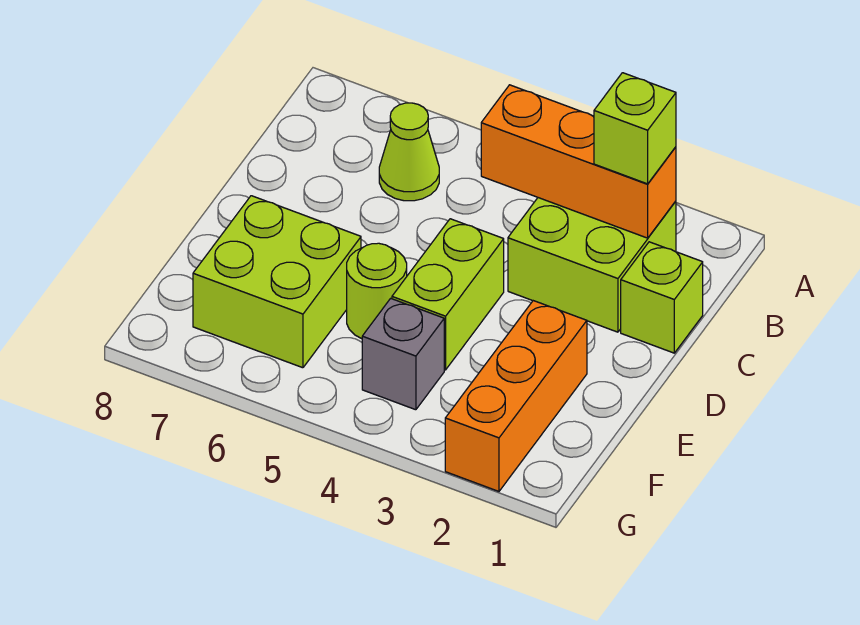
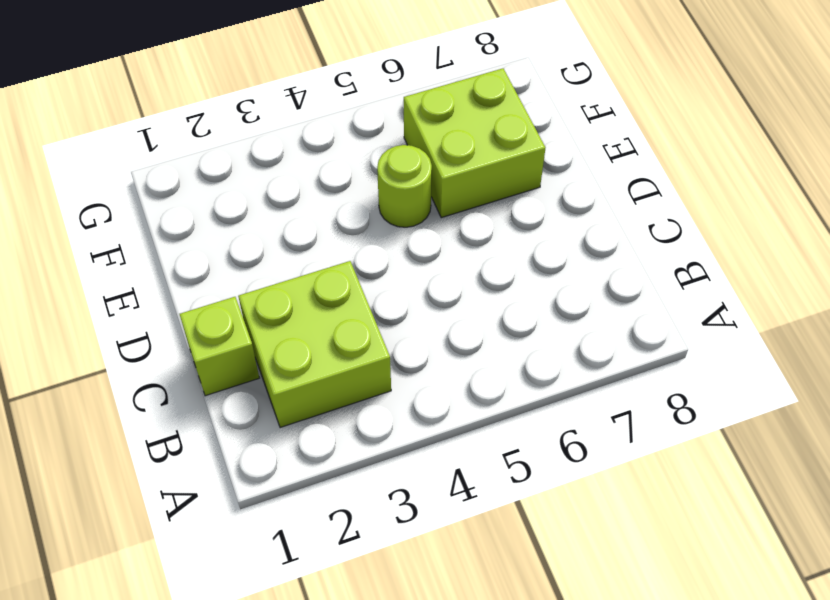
none -> lime cone B6 level 1
none -> lime brick D4:E4 level 1

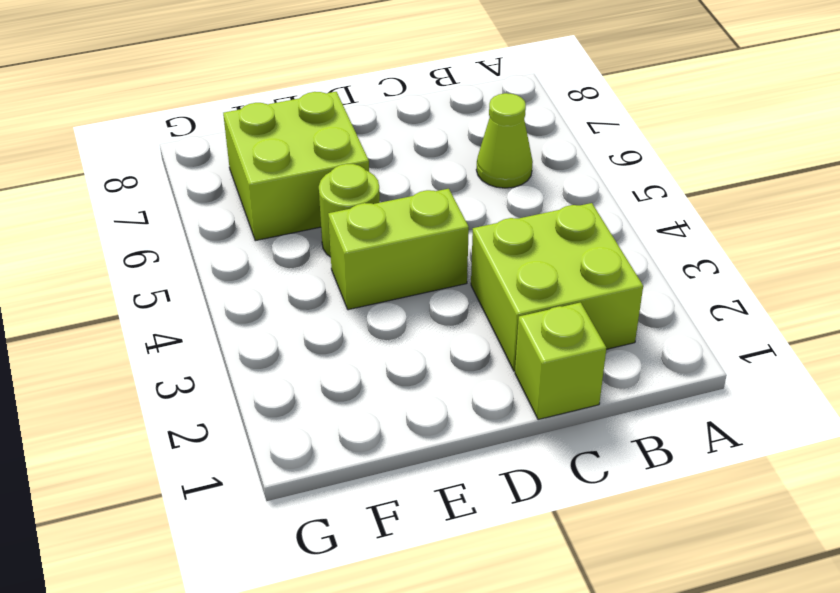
none -> orange brick E2:G2 level 1
none -> grey brick F4 level 1

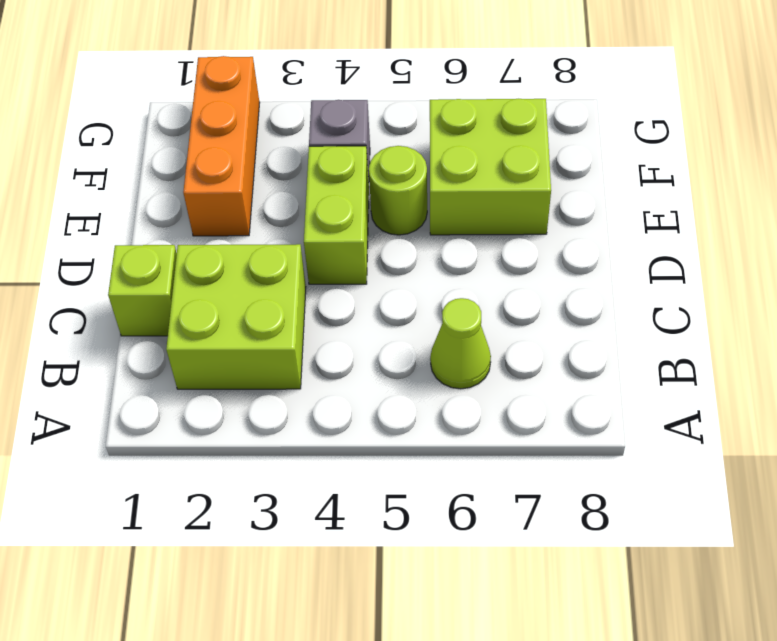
none -> orange brick B2:B4 level 2
none -> lime brick B2 level 3

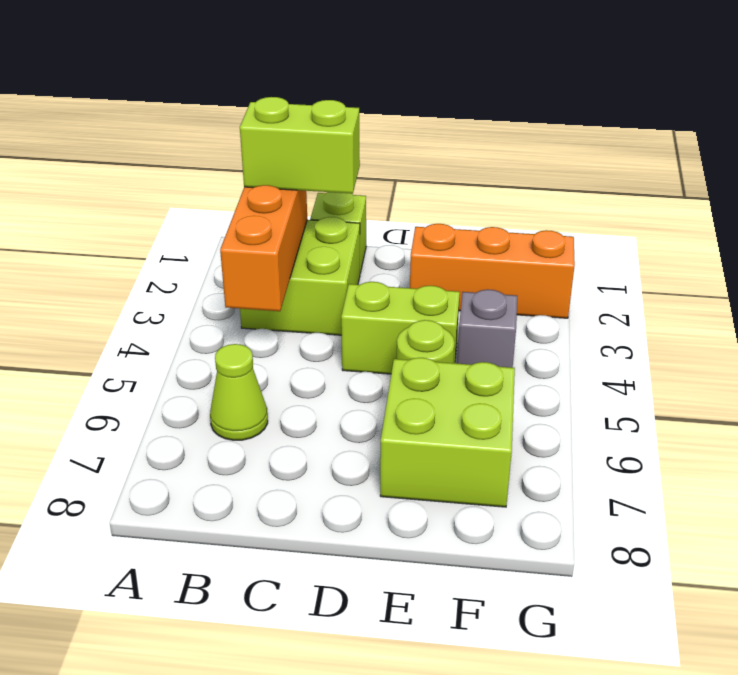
lime brick B2:C2 level 3 -> lime brick B2 level 3

